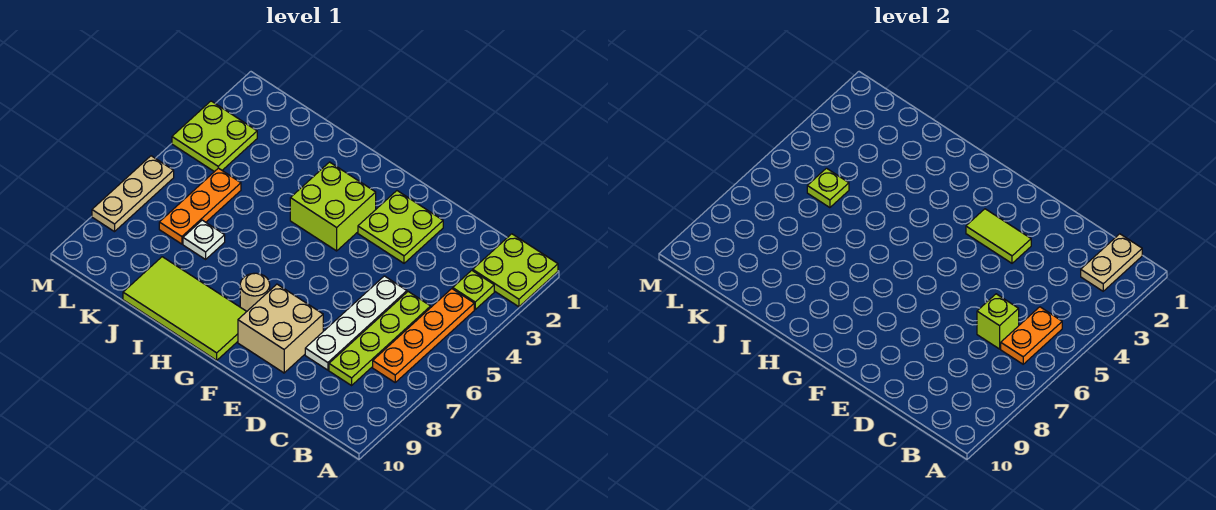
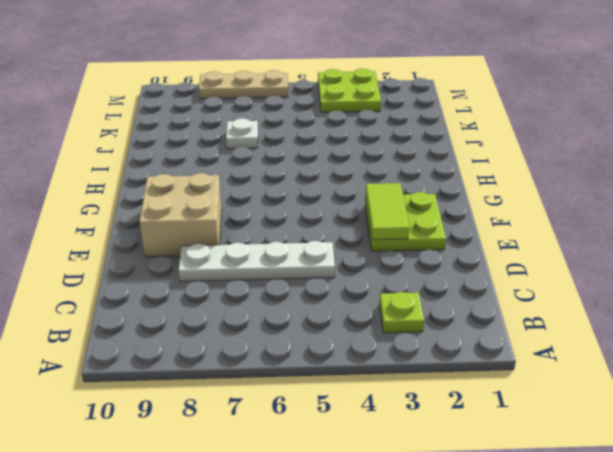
none -> lime plate A1:B2 level 1
none -> orange plate B4:B7 level 1
none -> lime plate C5:C8 level 1

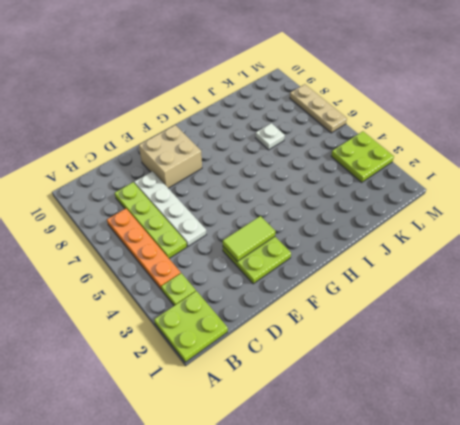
none -> lime brick G3:H4 level 1
none -> tan round brick G8 level 1
none -> lime tile G9:J10 level 1

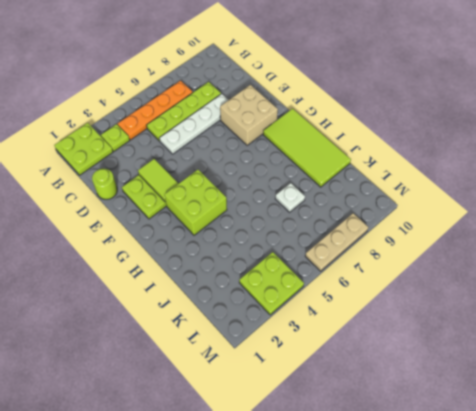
lime round brick D1 level 1 -> none
none -> tan round brick G8 level 1
none -> orange plate K5:K7 level 1
none -> tan plate B1:B2 level 2

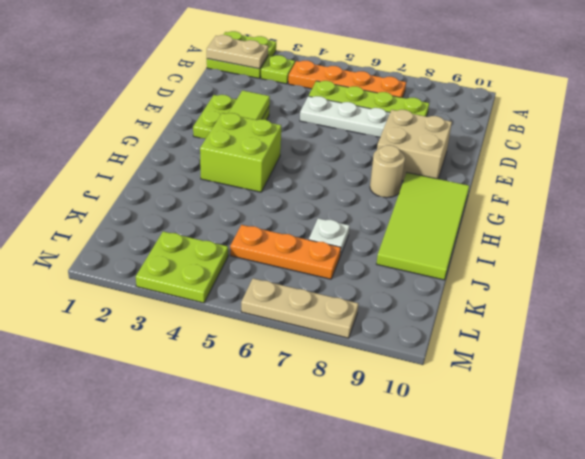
none -> orange plate B5:B6 level 2
none -> lime brick C6 level 2
none -> lime plate K5 level 2

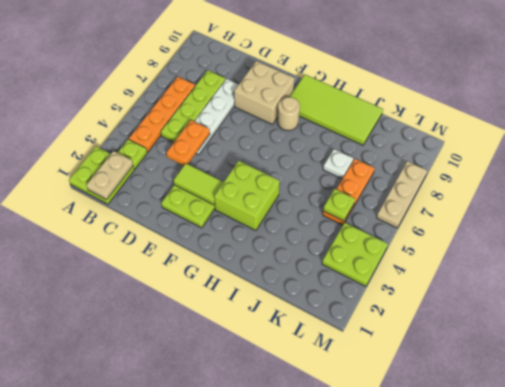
orange plate D4:D5 level 2 -> orange plate B5:B6 level 2
none -> lime brick C6 level 2

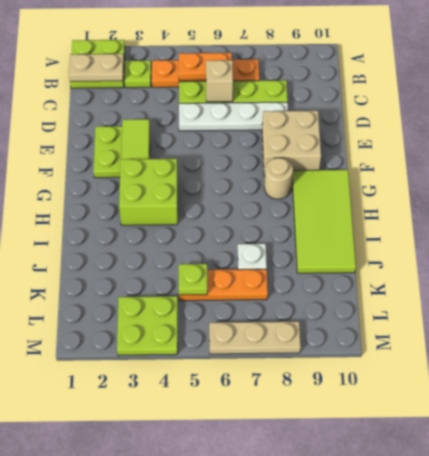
tan brick C6 level 2 -> lime brick C6 level 2

